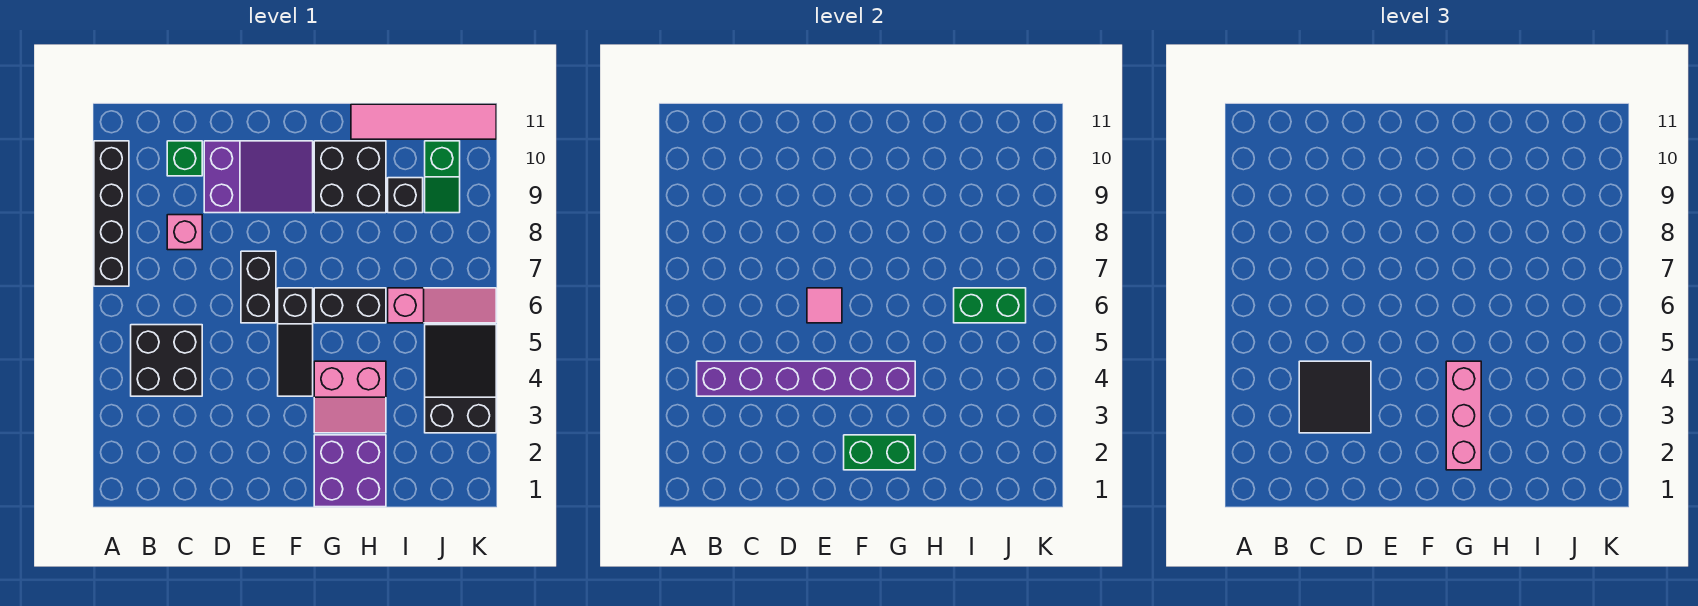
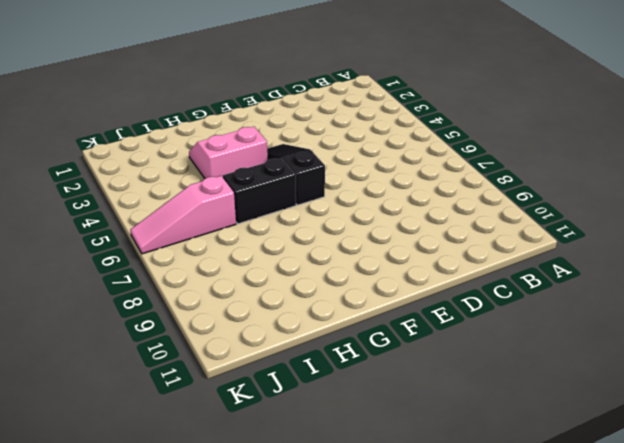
none -> black brick A7:A10 level 1
none -> black brick B4:C5 level 1
none -> pink brick C8 level 1

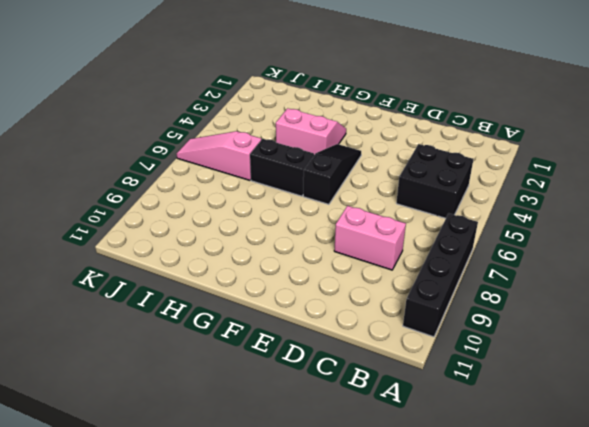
pink brick C8:D8 level 1 -> pink brick C8 level 1
none -> green brick C10 level 1
none -> purple slope D9:F10 level 1 top D
none -> black brick E6:E7 level 1

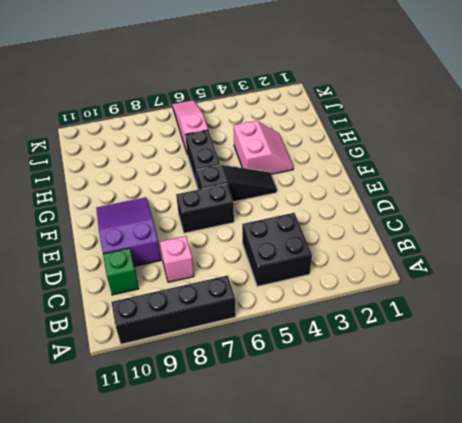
none -> purple brick G1:H2 level 1
none -> black brick G9:H10 level 1
none -> pink tile H11:K11 level 1

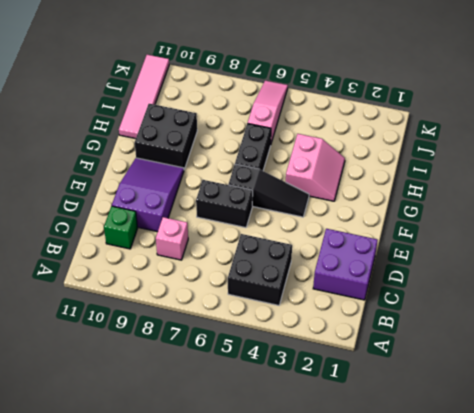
purple brick C1:D2 level 1 -> purple brick G1:H2 level 1
none -> black brick A7:A10 level 1
none -> black brick I9 level 1
none -> black slope J3:K5 level 1 top 3

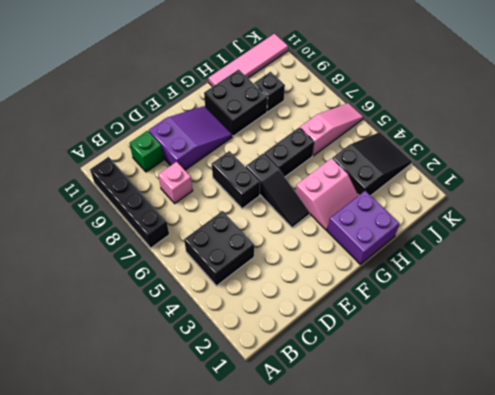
black slope I3:K4 level 1 top I -> black slope J3:K5 level 1 top 3
none -> green slope J9:J10 level 1 top 10
none -> purple brick B4:G4 level 2
none -> pink tile E6 level 2

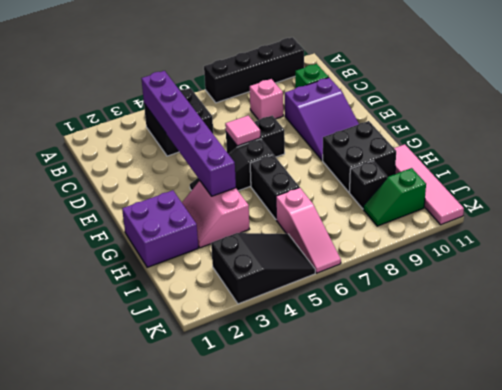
none -> green brick F2:G2 level 2
none -> green brick I6:J6 level 2
none -> black tile C3:D4 level 3

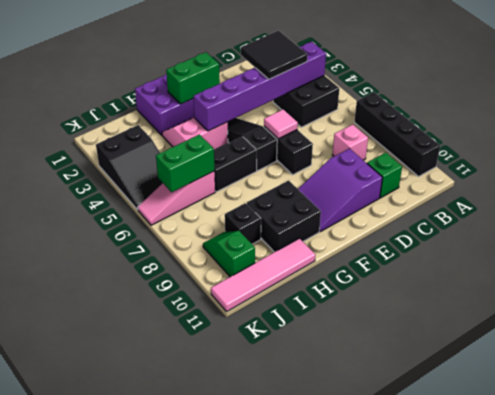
none -> pink brick G2:G4 level 3

